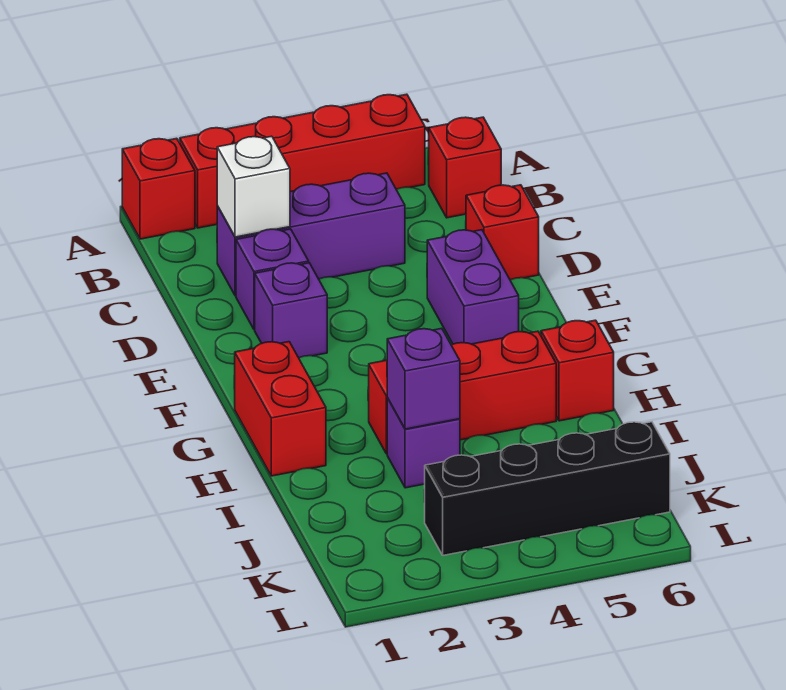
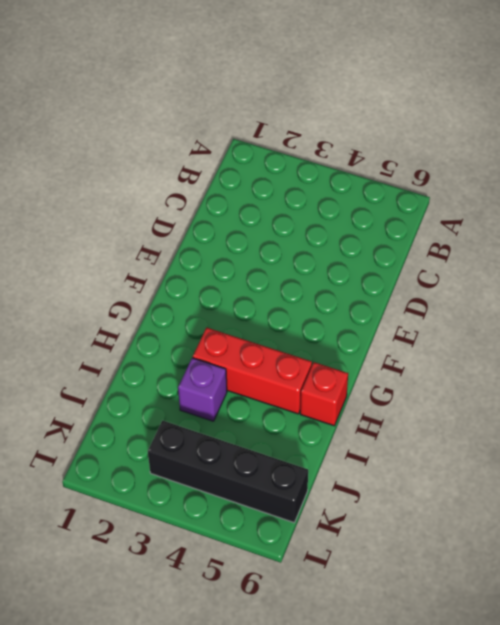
none -> red brick A1 level 1
none -> red brick A2:A5 level 1
none -> red brick B6 level 1

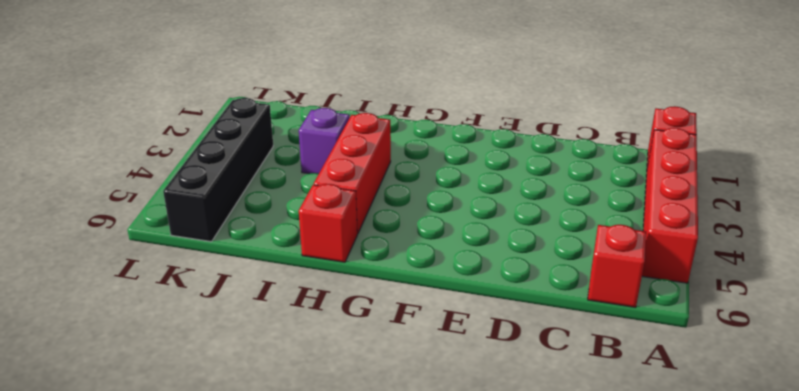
none -> purple brick C2:C4 level 1
none -> purple brick D2 level 1
none -> red brick D6 level 1

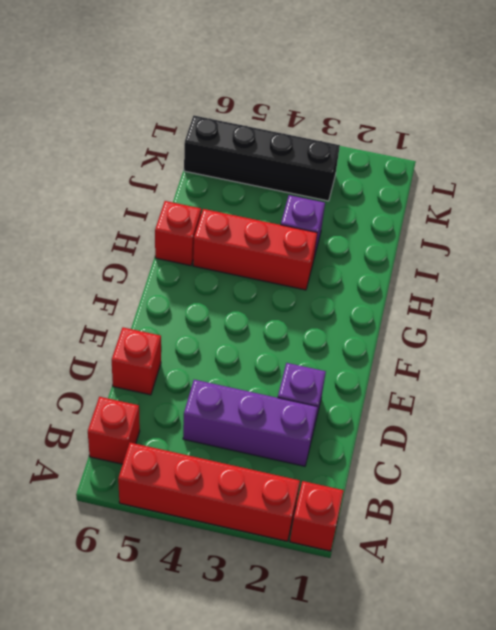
none -> purple brick E2 level 1
none -> purple brick E5:F5 level 1
none -> red brick G1:H1 level 1

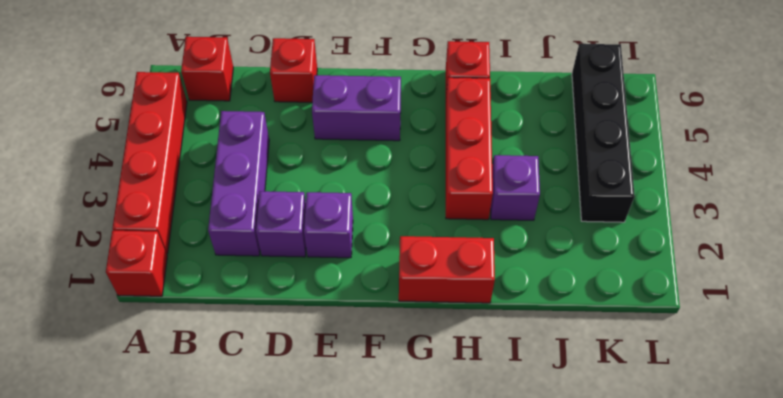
none -> white brick C2 level 2
none -> purple brick I3 level 2

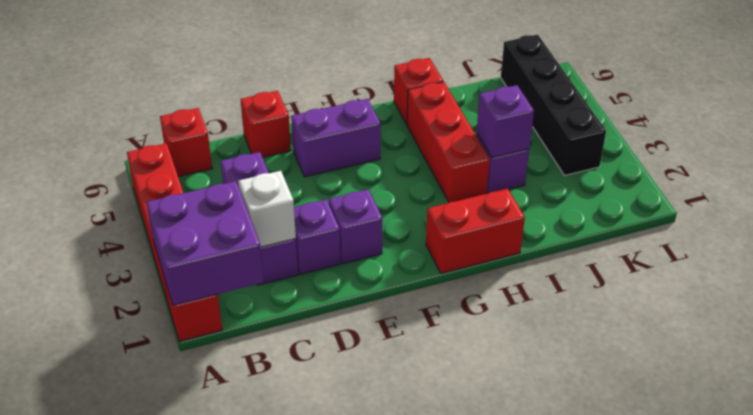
purple brick A1:B2 level 2 -> none

